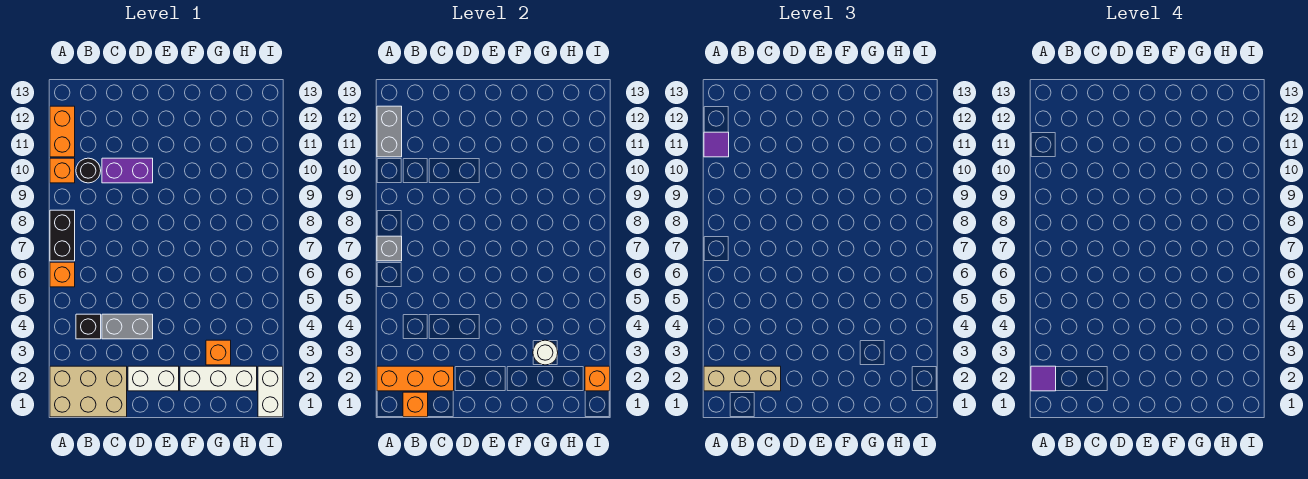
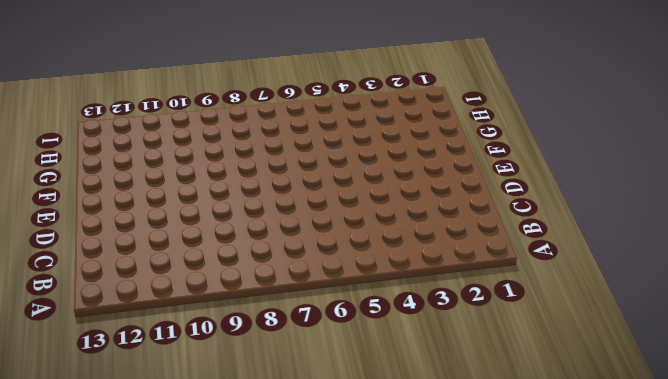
none -> tan brick A1:C2 level 1
none -> orange brick A6 level 1
none -> black brick A7:A8 level 1

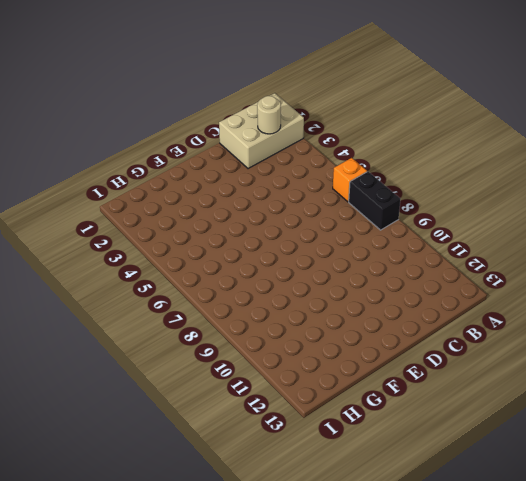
tan round brick B2 level 2 -> orange brick A2:C2 level 2
none -> orange brick A10 level 1
none -> orange brick A11:A12 level 1
none -> black brick B4 level 1

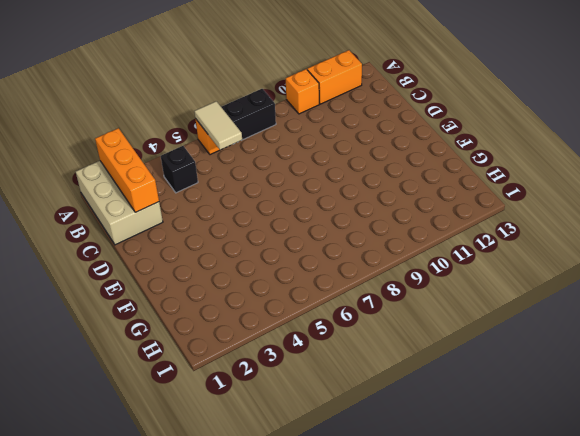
tan tile A6:B6 level 2 -> none
none -> black round brick B10 level 1
none -> grey brick C4:D4 level 1
none -> purple brick C10:D10 level 1

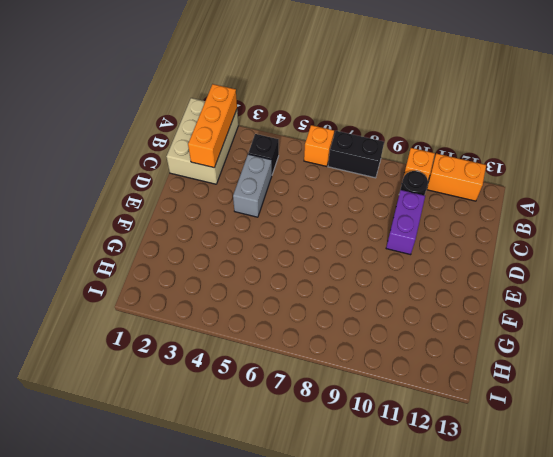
none -> white brick D2:E2 level 1
none -> white brick F2:H2 level 1
none -> orange brick G3 level 1

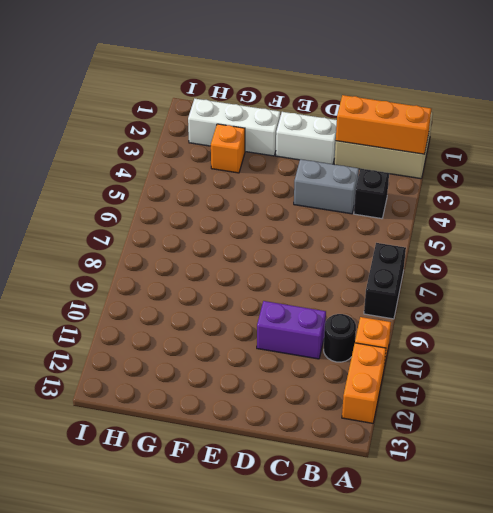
none -> orange brick A6 level 1
none -> white brick I1:I2 level 1
none -> grey brick A7 level 2

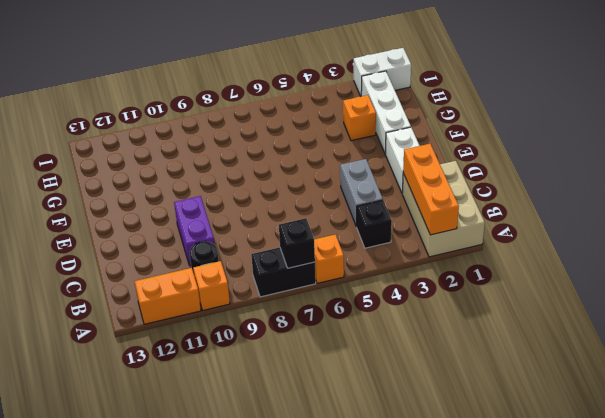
black brick A7 level 2 -> grey brick A7 level 2
none -> grey brick A11:A12 level 2
none -> orange brick B1 level 2
none -> white round brick G3 level 2

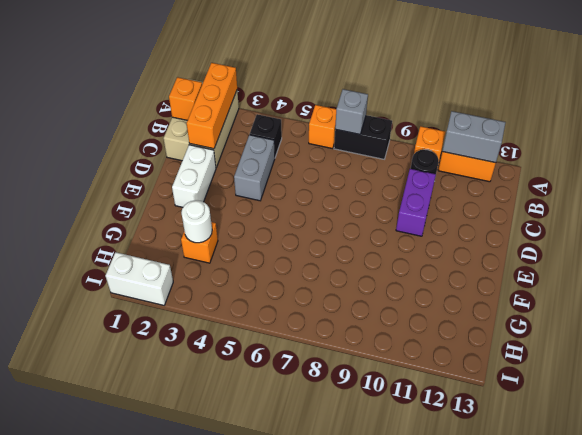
none -> white brick F2:H2 level 1
none -> orange brick I2 level 2
none -> tan brick A2:C2 level 3

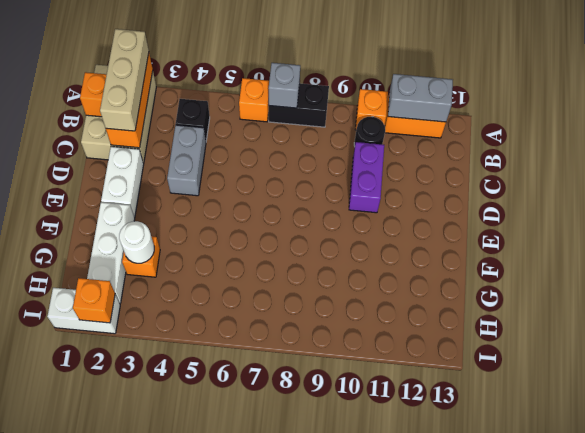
none -> purple tile A11 level 3
none -> purple tile A2 level 4

